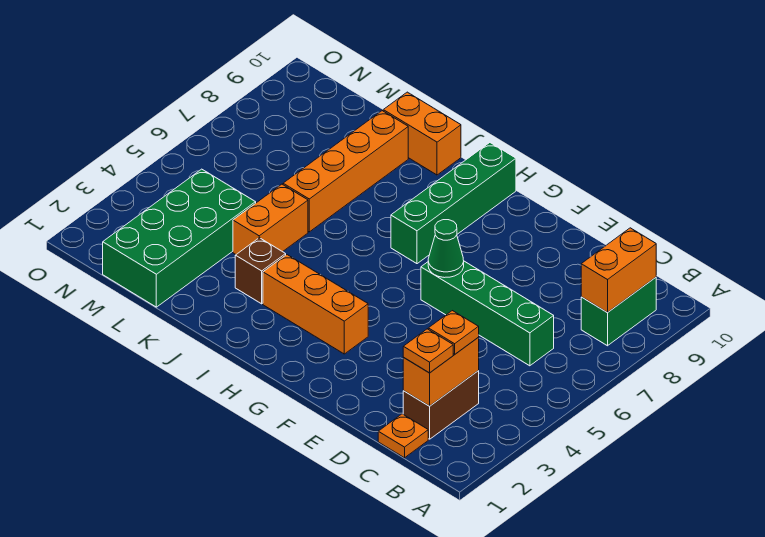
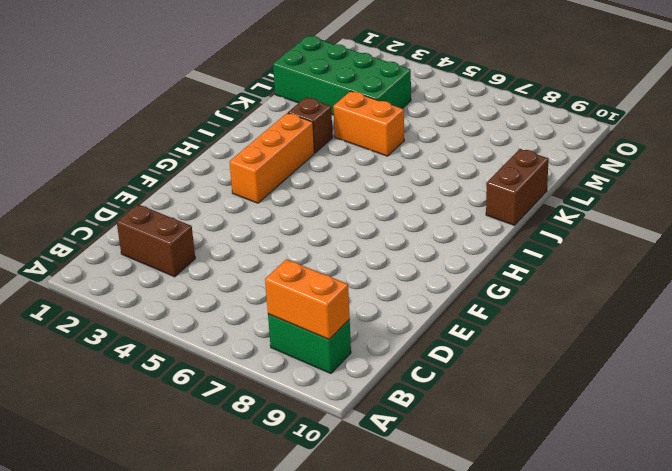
brown brick J10:K10 level 1 -> orange brick J10:K10 level 1
none -> orange plate C1 level 1
none -> green brick C6:F6 level 1
none -> green brick H7:H10 level 1

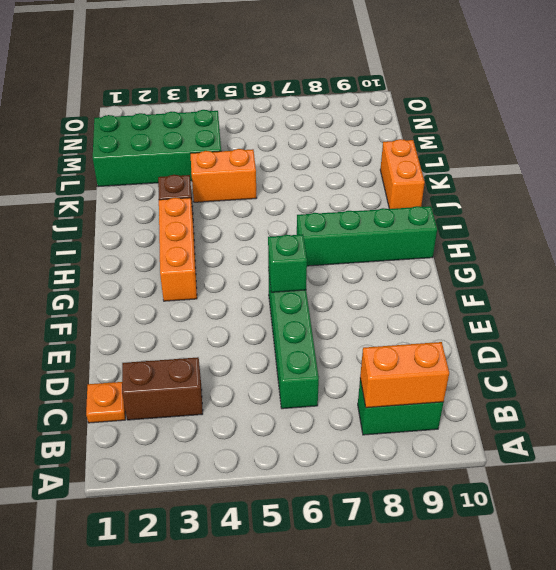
green brick F6 level 2 -> green cone F6 level 2
none -> orange brick K6:K9 level 1
none -> orange brick C2:C3 level 2
none -> orange plate C2 level 3

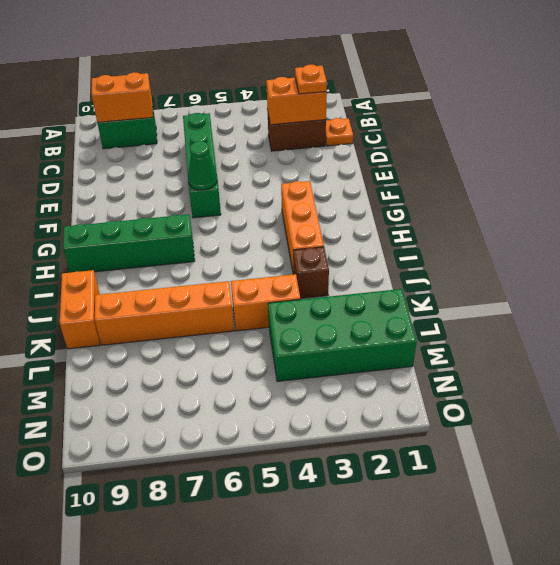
none -> orange plate C3 level 3

